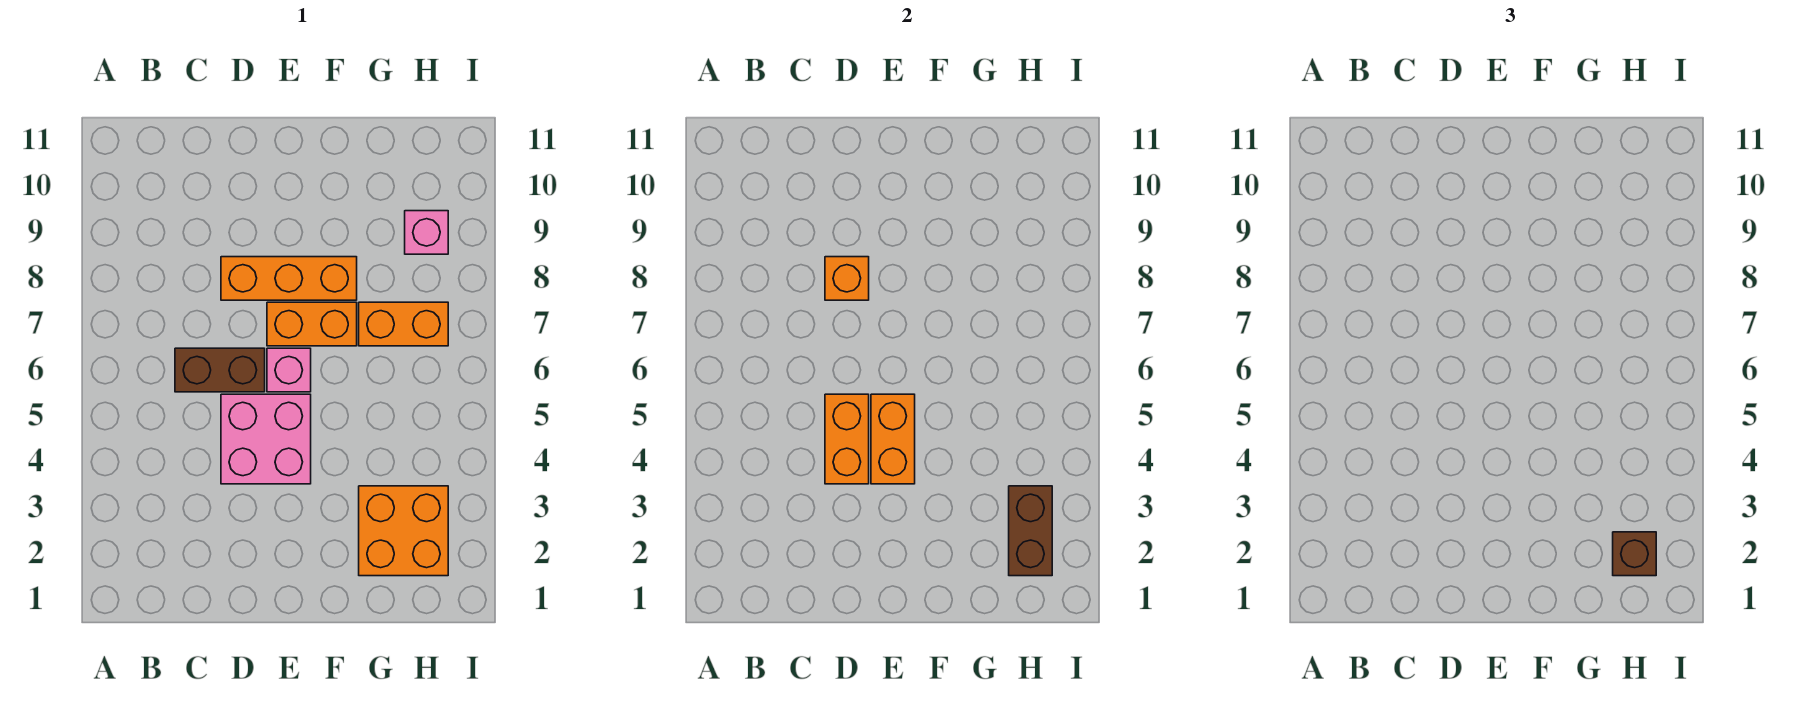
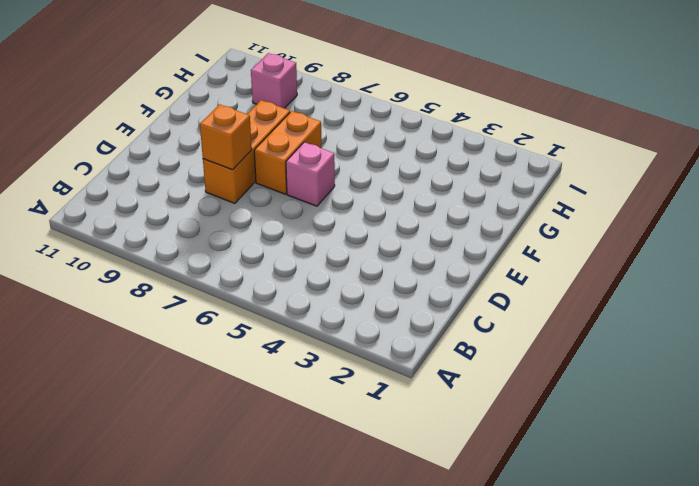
none -> brown brick C6:D6 level 1
none -> pink brick D4:E5 level 1
none -> orange brick G2:H3 level 1

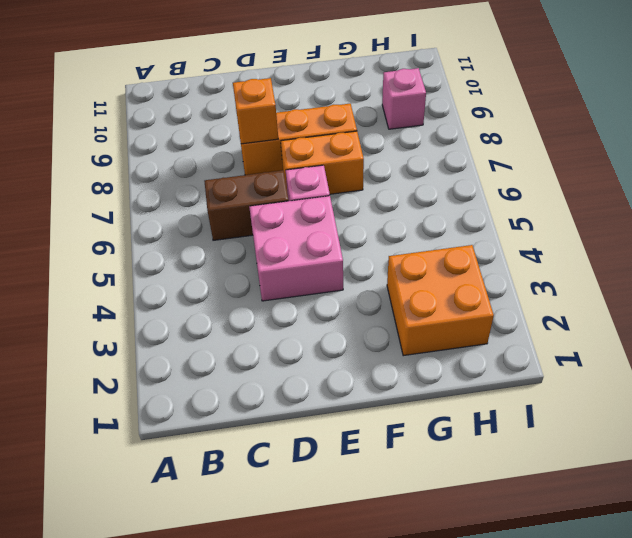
none -> orange brick G7:H7 level 1
none -> orange brick D4:D5 level 2
none -> orange brick E4:E5 level 2

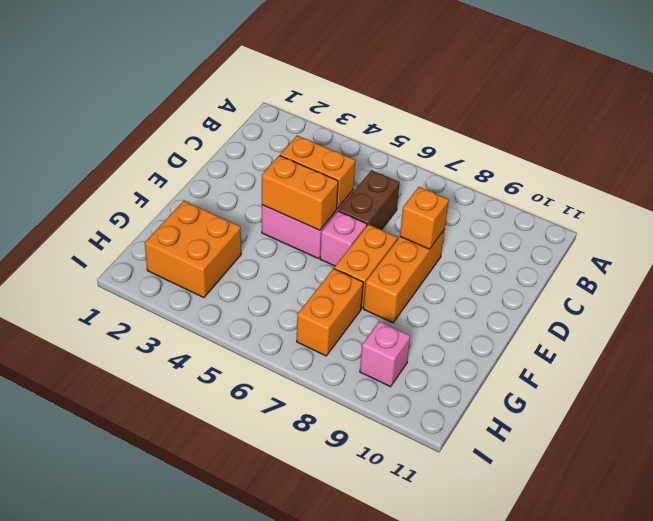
none -> brown brick H2:H3 level 2
none -> brown brick H2 level 3

